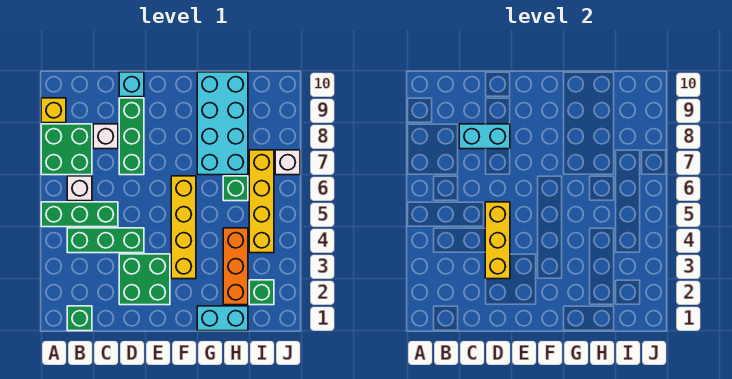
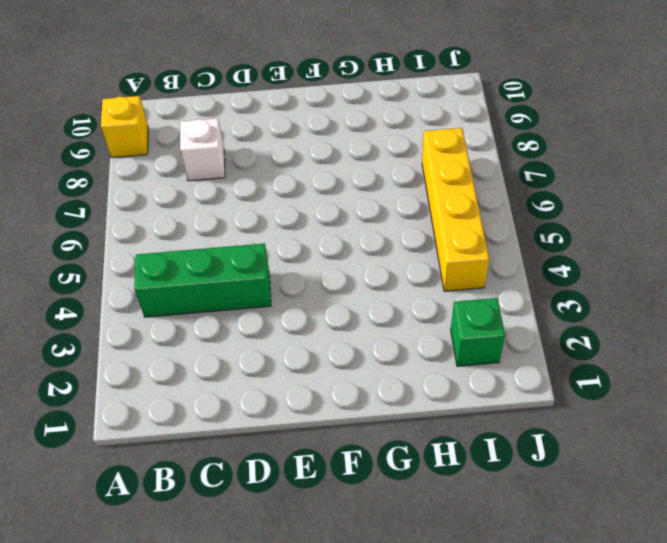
none -> green brick A5:C5 level 1
none -> green brick A7:B8 level 1
none -> green brick B1 level 1

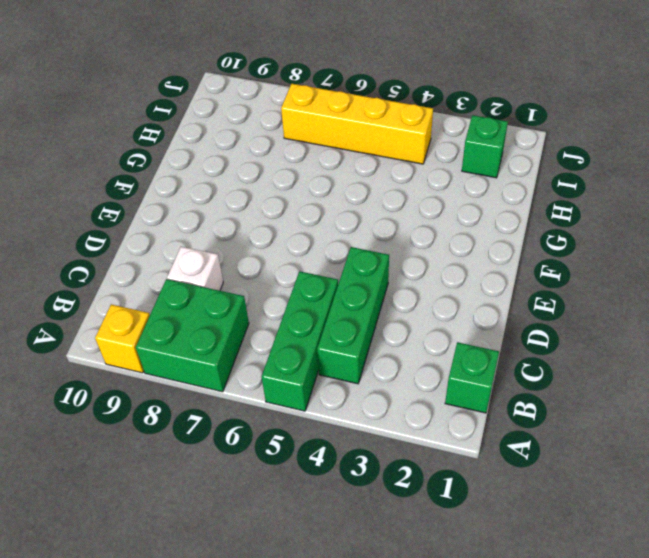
none -> white brick B6 level 1
none -> green brick D2:E3 level 1
none -> green brick D7:D9 level 1

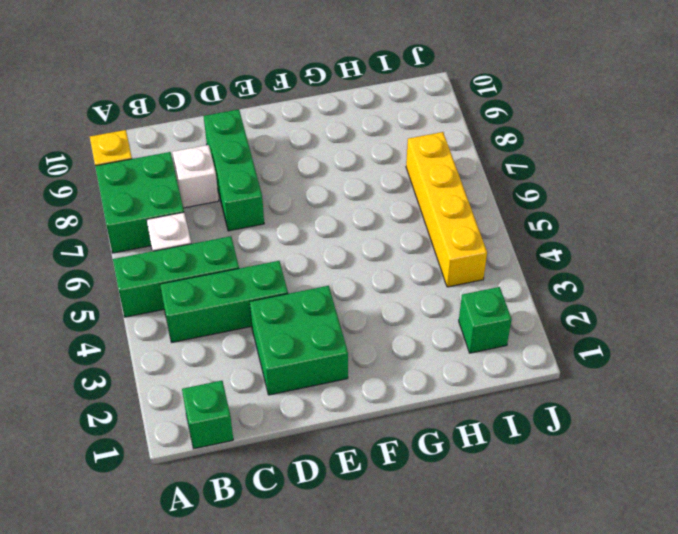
none -> cyan brick D10 level 1
none -> yellow brick F3:F6 level 1
none -> cyan brick G1:H1 level 1

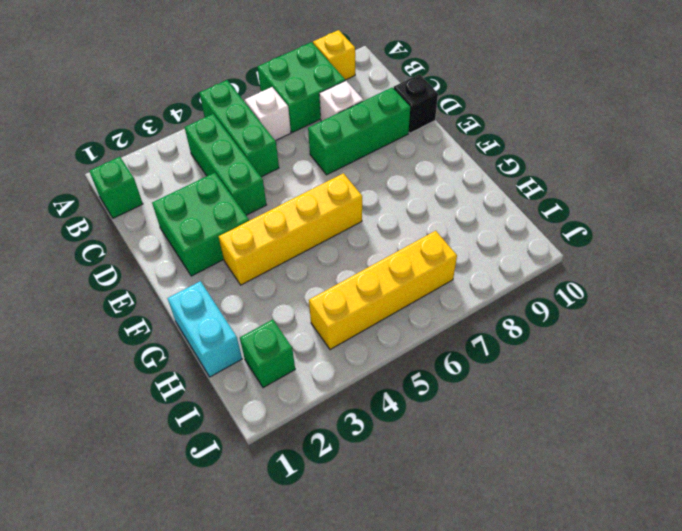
black brick D10 level 1 -> cyan brick D10 level 1
none -> cyan brick G7:H10 level 1
none -> orange brick H2:H4 level 1
none -> green brick H6 level 1

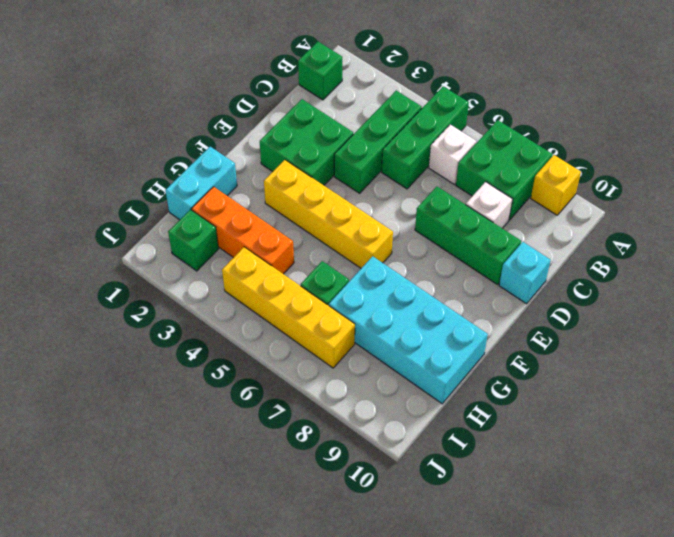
none -> white brick J7 level 1
none -> cyan brick C8:D8 level 2
none -> yellow brick D3:D5 level 2

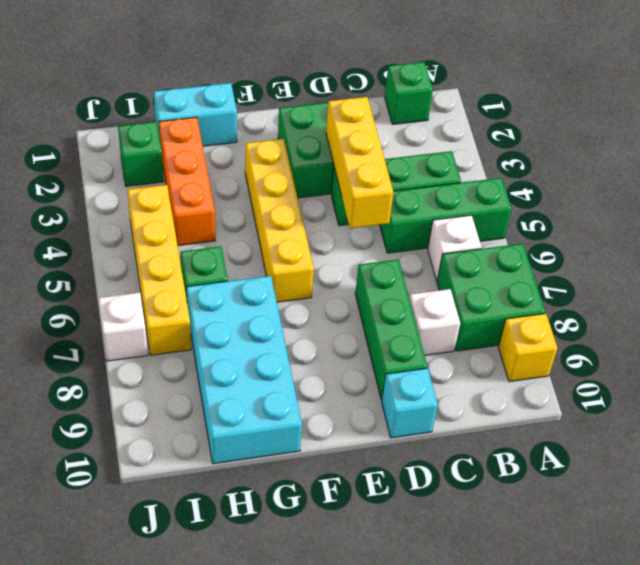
none -> cyan brick C8:D8 level 2

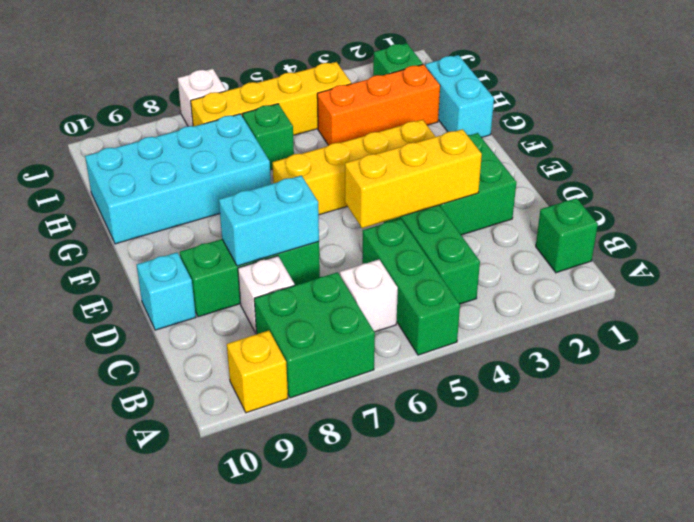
cyan brick D7:D8 level 2 -> cyan brick C8:D8 level 2

